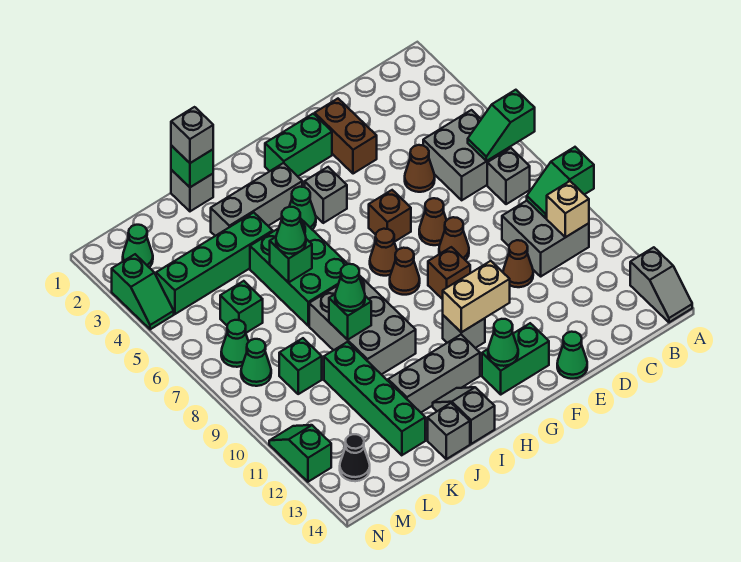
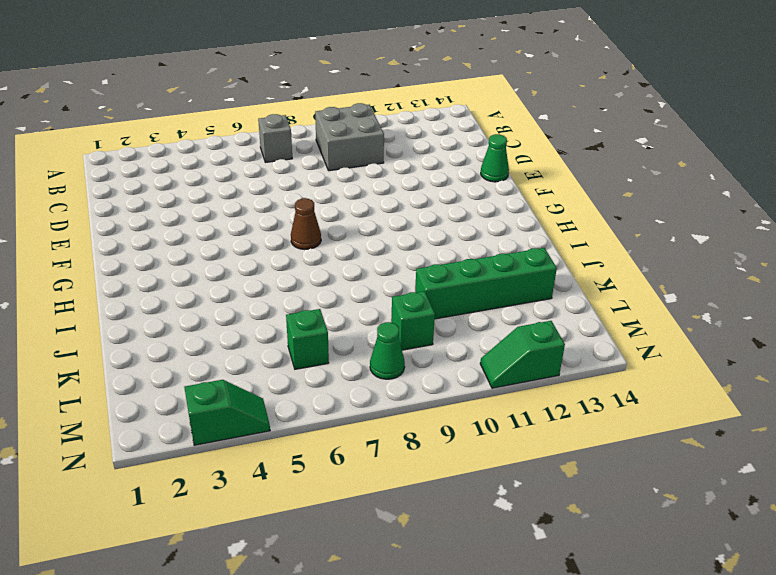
none -> grey slope A13:A14 level 1 top 13
none -> grey brick B5:C6 level 1
none -> brown cone D5 level 1
none -> brown cone D10 level 1

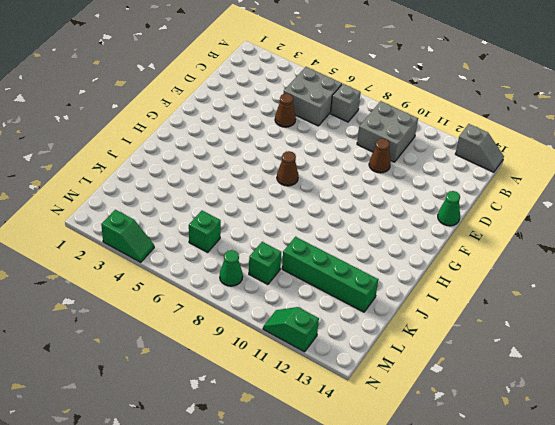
none -> brown brick E2:E3 level 1
none -> brown cone E7 level 1
none -> brown cone E8 level 1
none -> green brick F2:G2 level 1

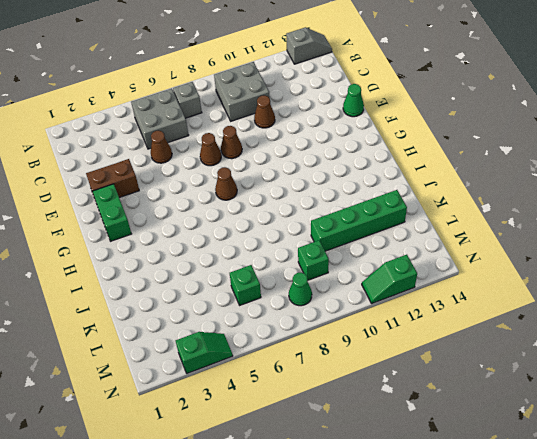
none -> brown brick F6 level 1
none -> brown brick F9 level 1
none -> green brick F13:G13 level 1
none -> grey brick G4 level 1

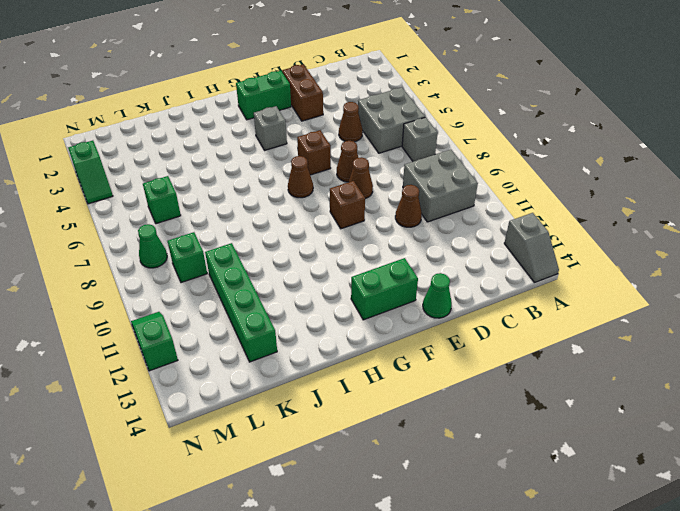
none -> brown cone G8 level 1
none -> grey brick G11 level 1
none -> grey brick H3:J3 level 1
none -> green cone H4 level 1

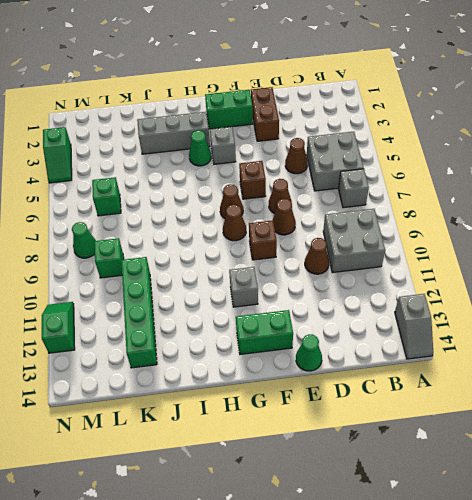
none -> grey brick H12:J12 level 1
none -> green brick I5:J7 level 1
none -> grey brick I8:J10 level 1
none -> grey slope I13:I14 level 1 top 14

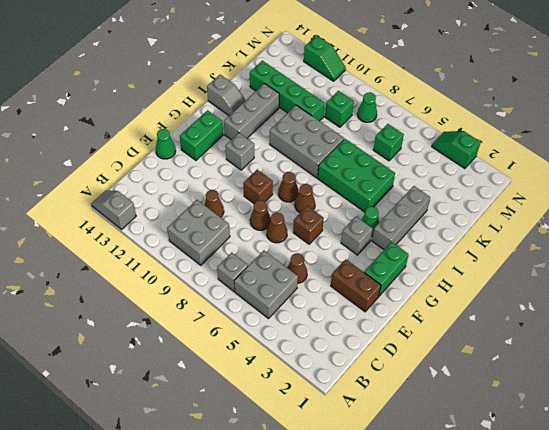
none -> grey brick J1 level 1
none -> green brick J4:M4 level 1
none -> grey brick J14 level 1
none -> green cone M2 level 1

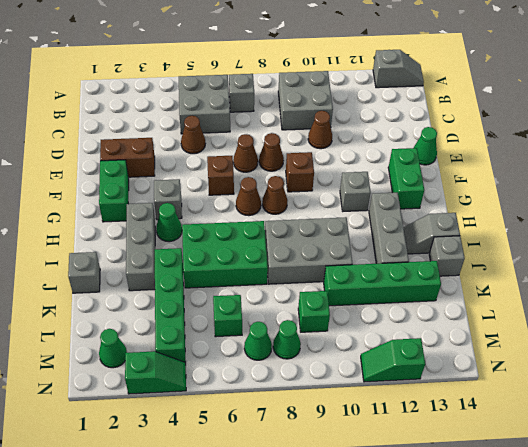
none -> black cone M13 level 1
none -> green slope A6:B6 level 2 top A
none -> green slope A9:B9 level 2 top A
none -> tan brick B10 level 2

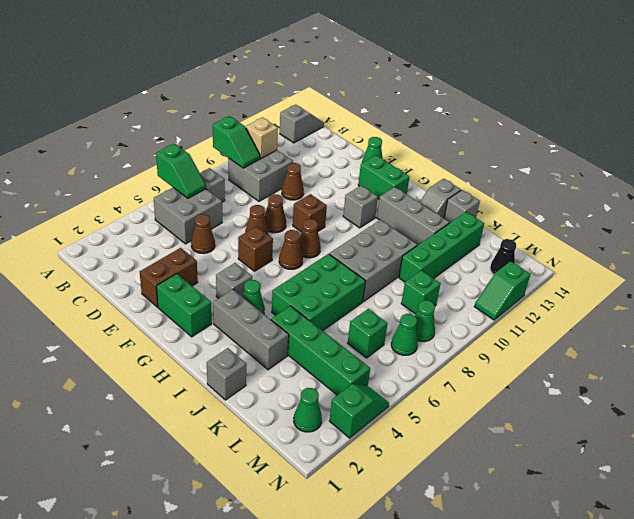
none -> tan brick F11:G11 level 2
none -> green cone G13 level 2
none -> green brick J1 level 2
none -> green brick J6 level 2

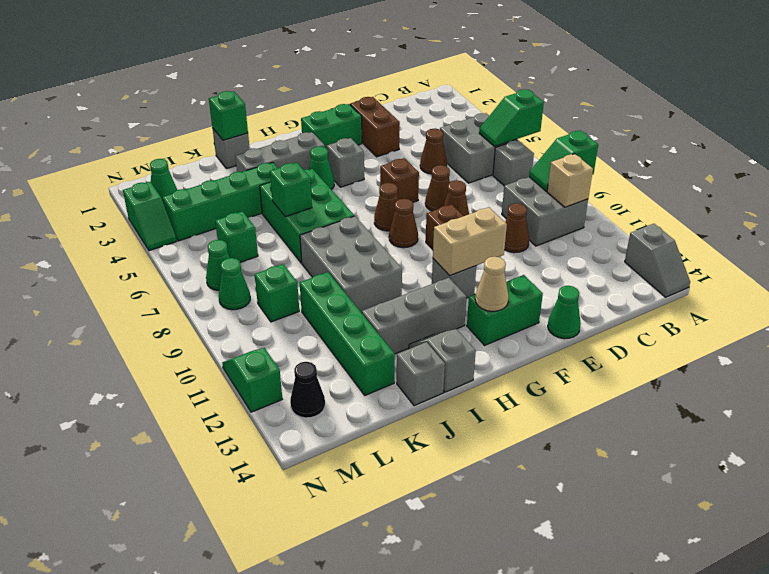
tan cone G13 level 2 -> green cone G13 level 2
none -> green brick J9 level 2
none -> grey brick J1 level 3
none -> green cone J6 level 3
none -> green cone J9 level 3

